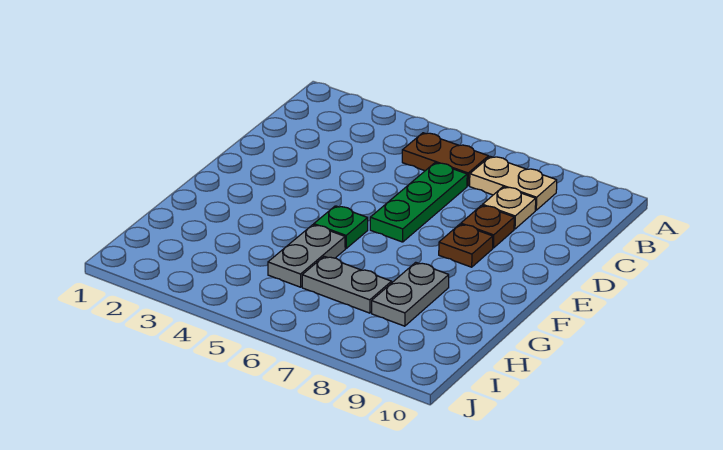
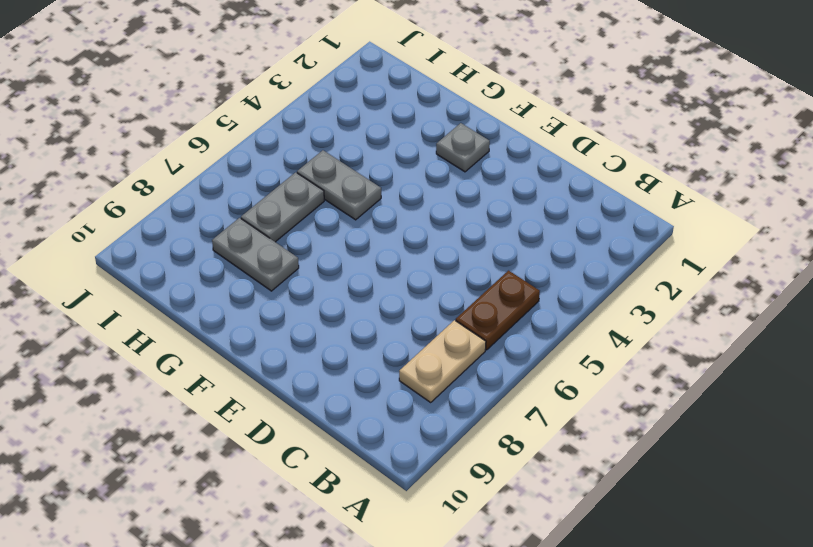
grey plate F2 level 1 -> none
none -> green plate C6:E6 level 1
none -> tan plate C8 level 1

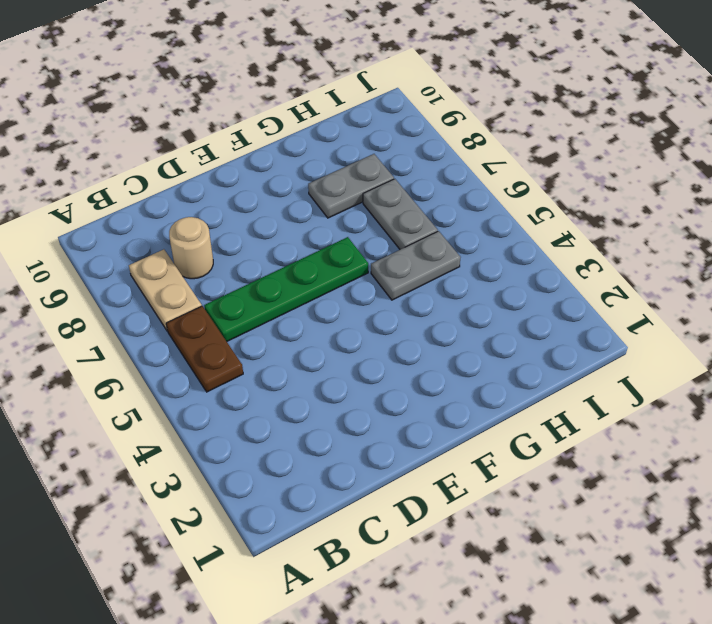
green plate C6:F6 level 1 -> green plate C6:E6 level 1
tan round brick C8 level 1 -> tan plate C8 level 1
none -> brown plate D8 level 1
none -> brown plate E8 level 1

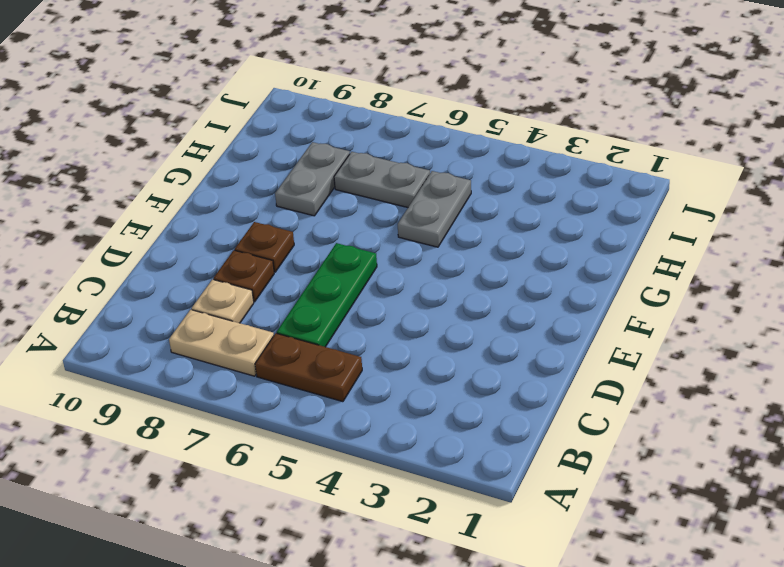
none -> green plate F5 level 1

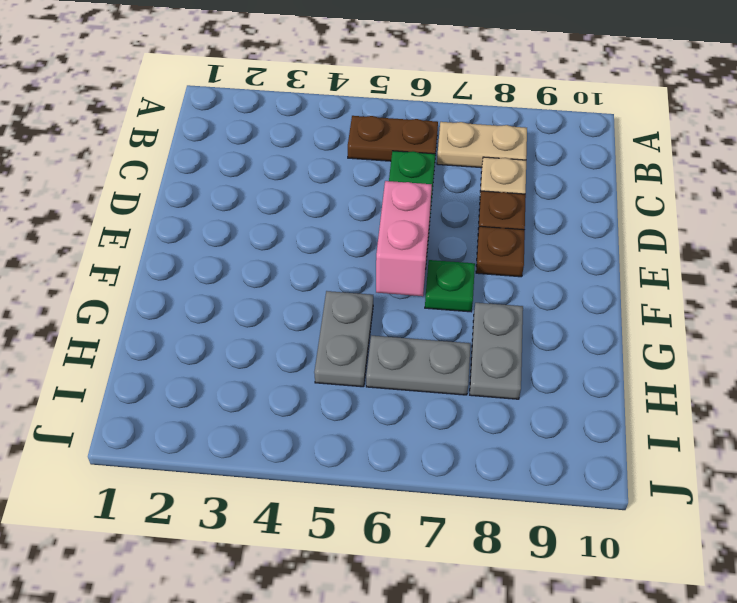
pink brick E6:F6 level 2 -> none
green plate F7 level 1 -> green plate F5 level 1

